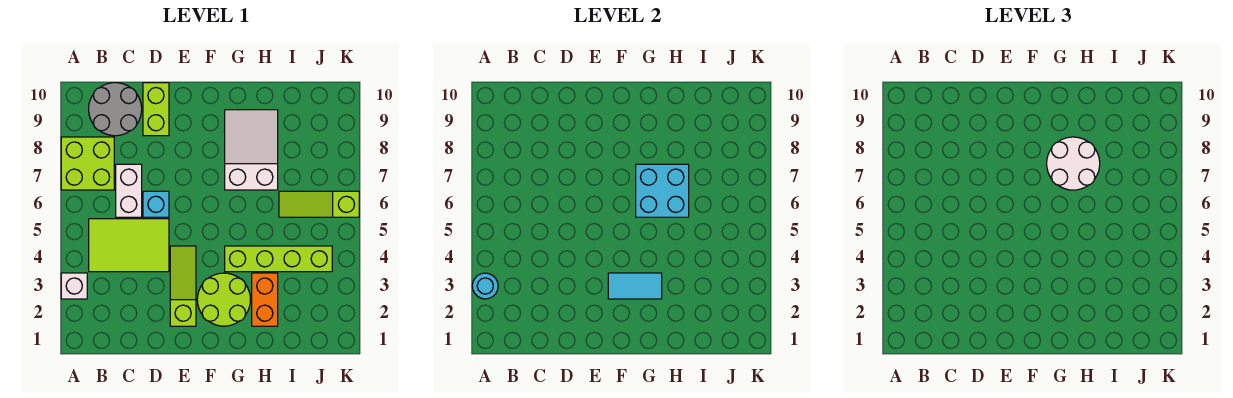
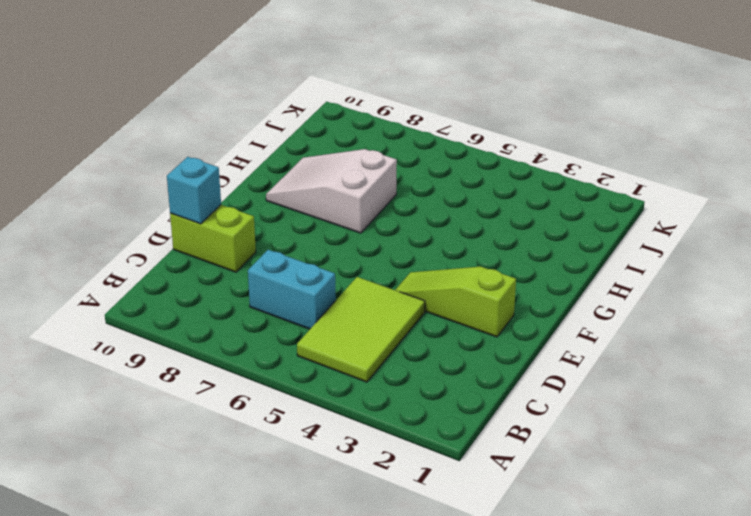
cyan brick C6:C7 level 1 -> white brick C6:C7 level 1
cyan brick D10 level 2 -> cyan brick D6 level 1
none -> white brick A3 level 1
none -> lime brick A7:B8 level 1
none -> grey round brick B9:C10 level 1

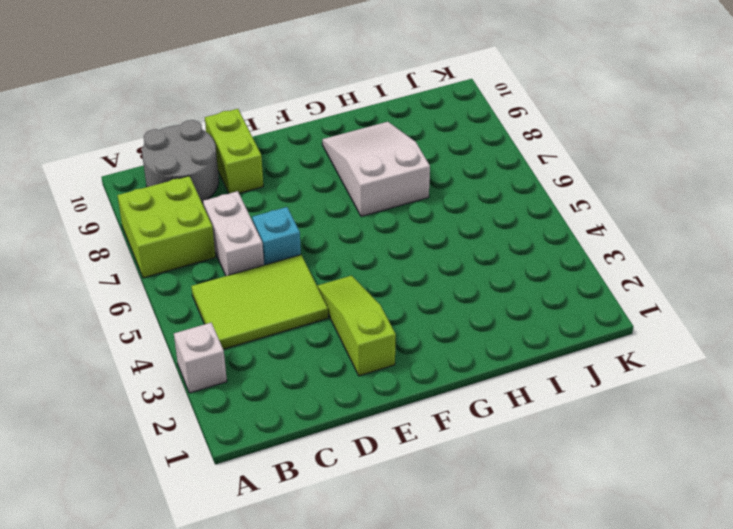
none -> lime round brick F2:G3 level 1
none -> lime brick G4:J4 level 1
none -> orange brick H2:H3 level 1

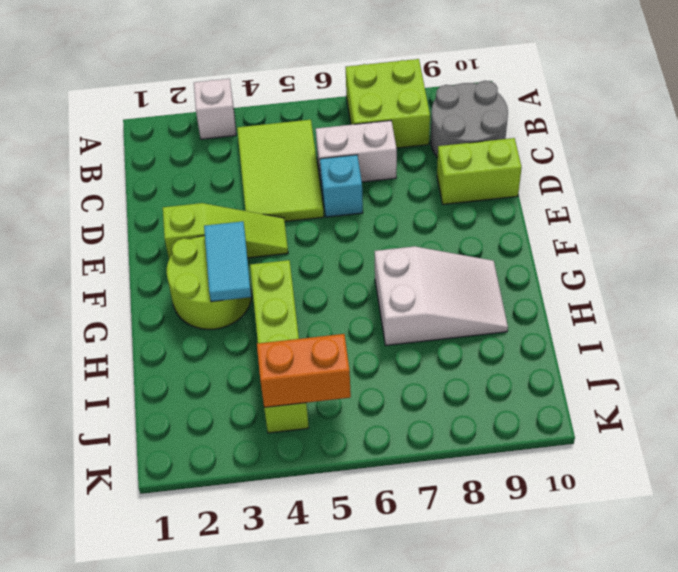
orange brick J4:J5 level 2 -> orange brick H2:H3 level 1
none -> lime slope I6:K6 level 1 top K
none -> cyan round brick A3 level 2
none -> cyan brick G6:H7 level 2

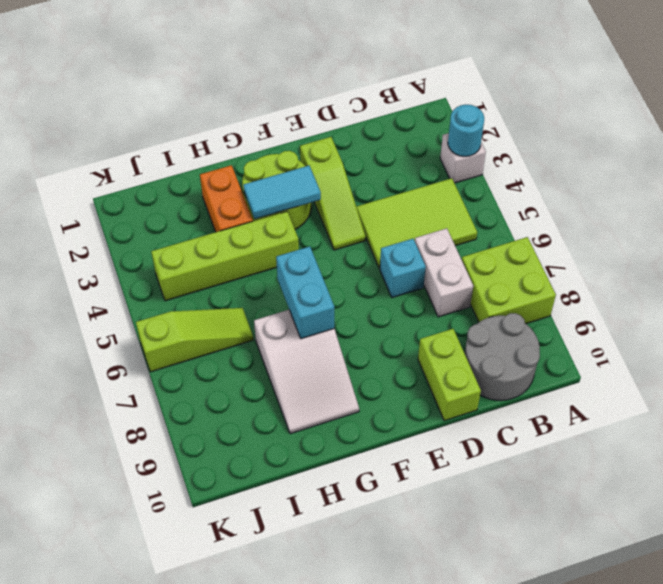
cyan brick G6:G7 level 2 -> cyan brick G6:H7 level 2
none -> white round brick G7:H8 level 3

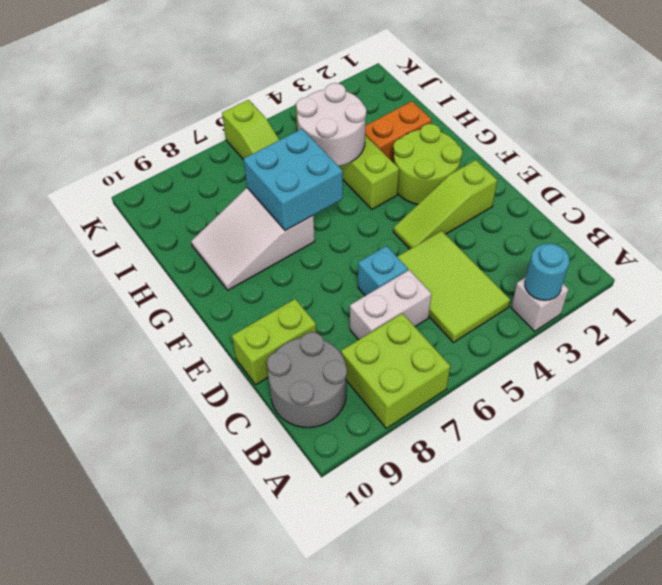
white round brick H4:I5 level 2 -> white round brick G7:H8 level 3
none -> cyan tile F3:G3 level 2

